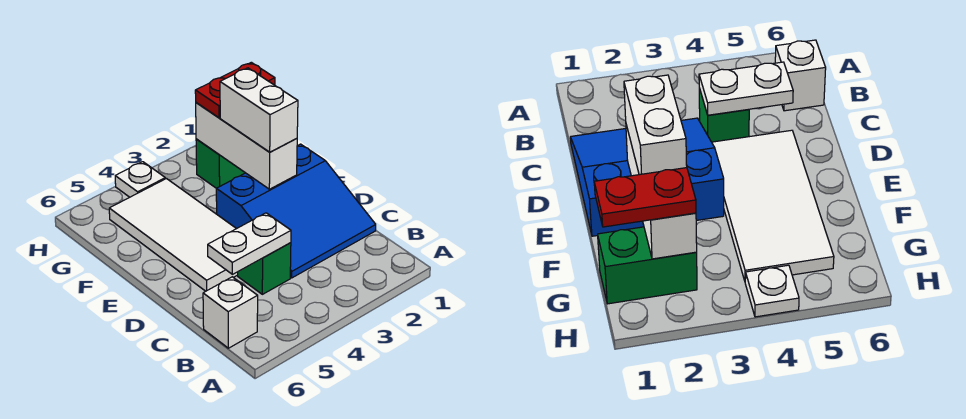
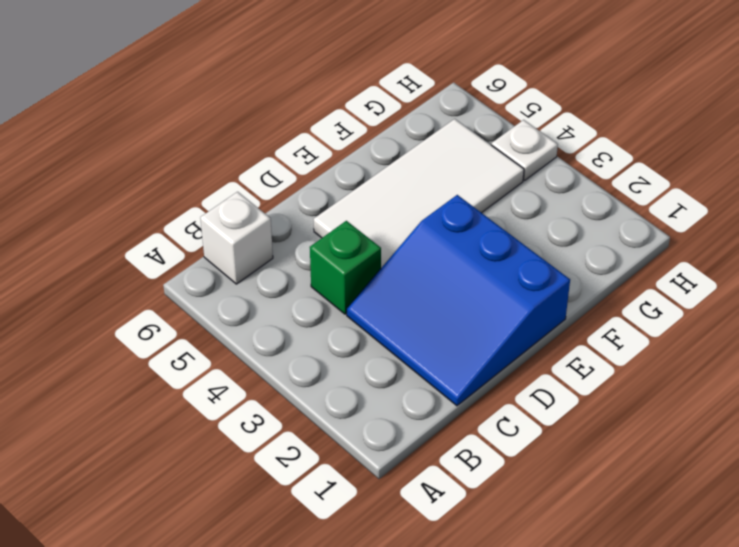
none -> green brick G1:G2 level 1
none -> white plate C4:C5 level 2

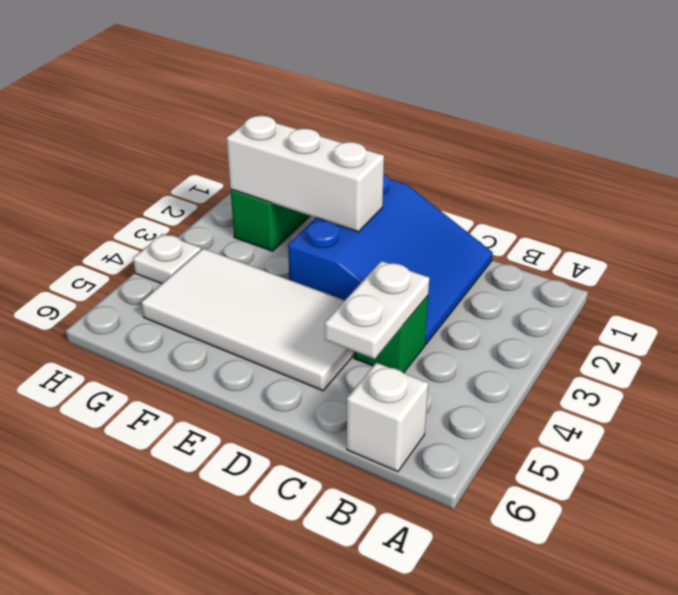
none -> white brick E2:F2 level 3
none -> red plate G1:G2 level 3

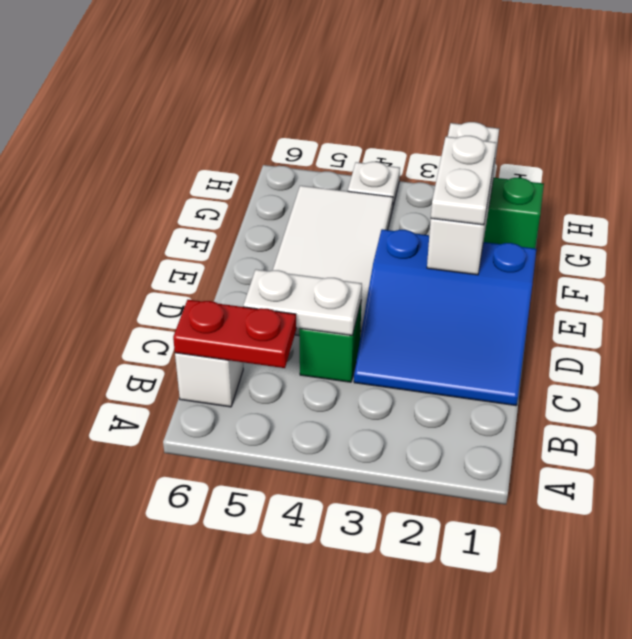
red plate B5:B6 level 2 -> red plate G1:G2 level 3
white plate E2:F2 level 3 -> white brick E2:F2 level 3

